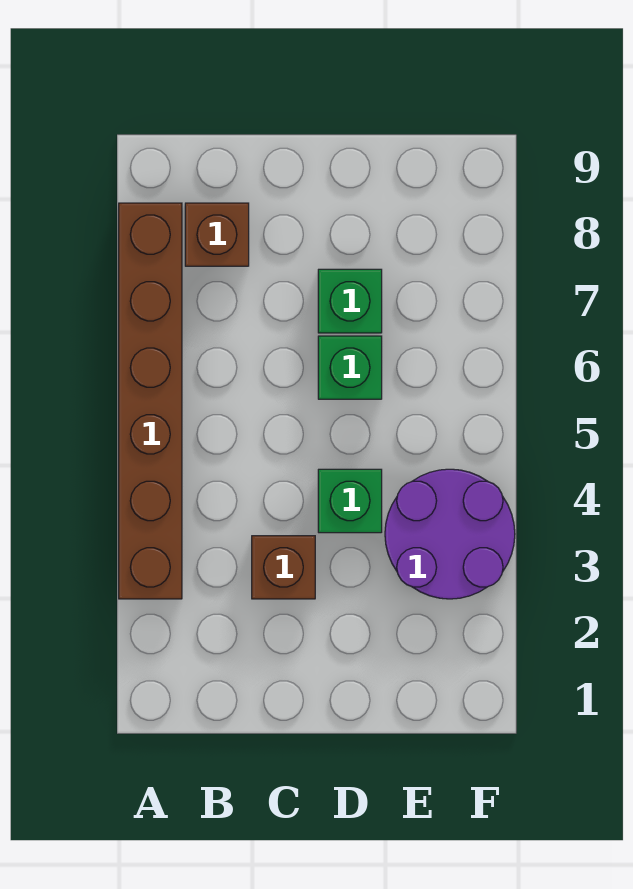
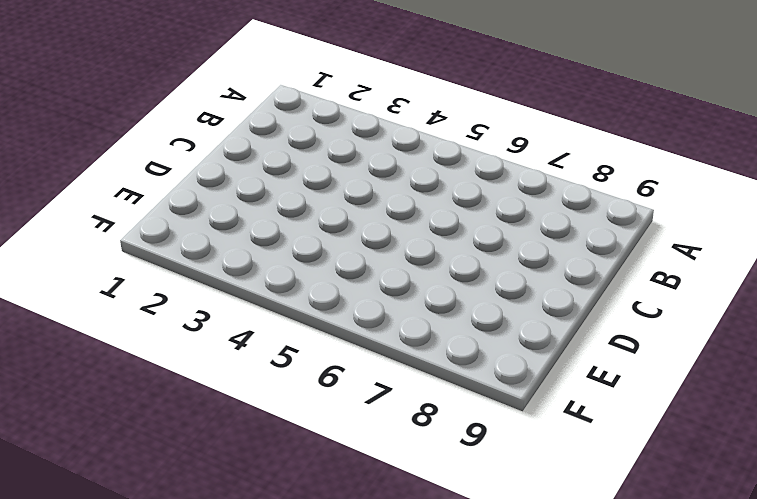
none -> brown brick A3:A8 level 1
none -> brown brick B8 level 1

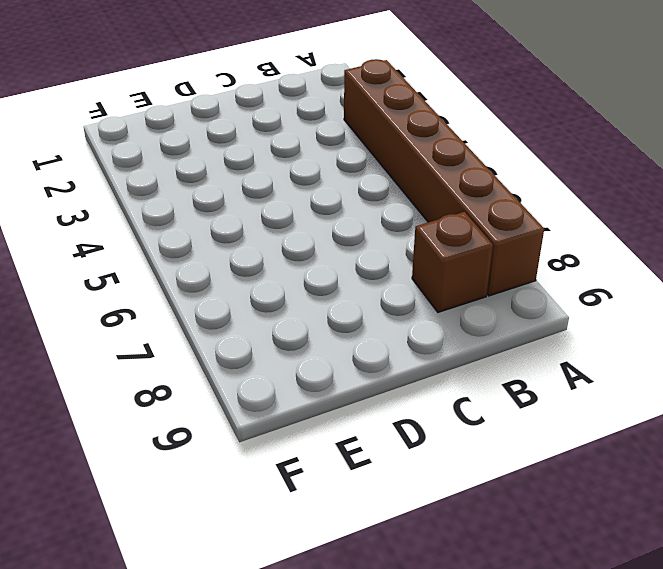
none -> brown brick C3 level 1
none -> green brick D4 level 1

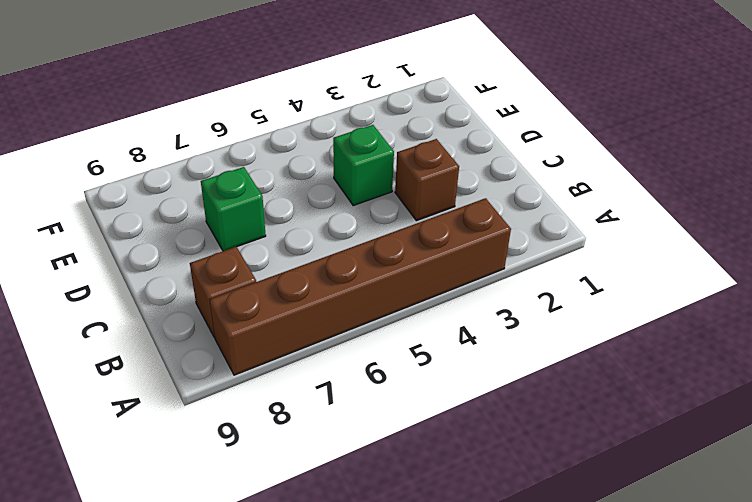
none -> green brick D6 level 1
none -> purple round brick E3:F4 level 1

